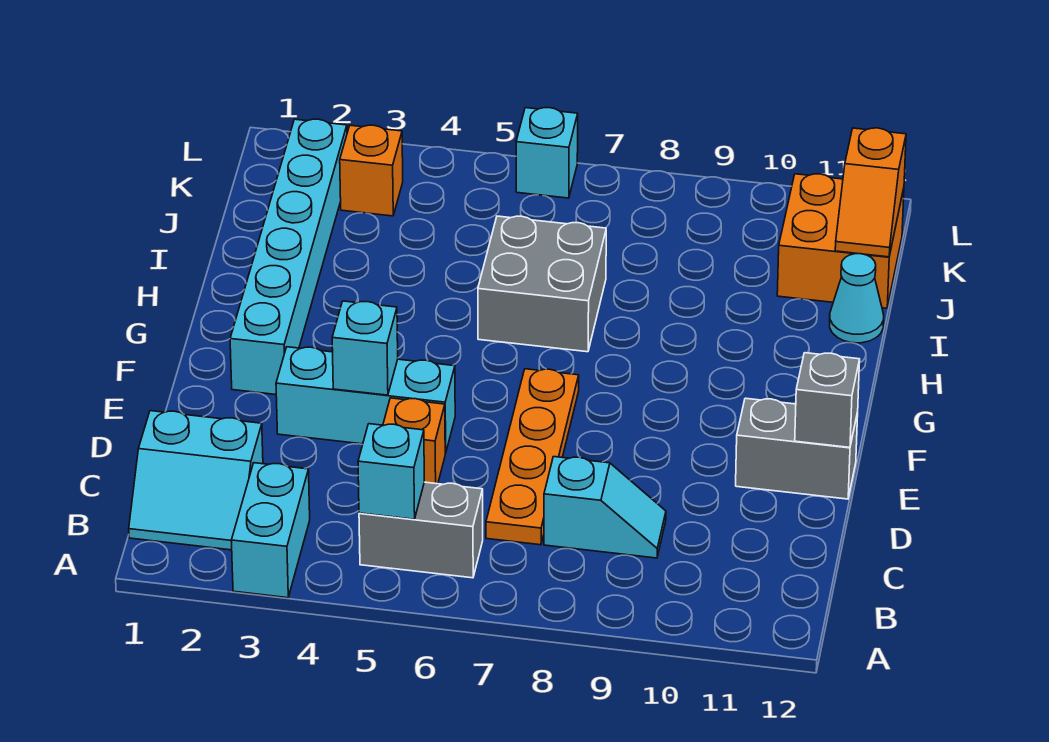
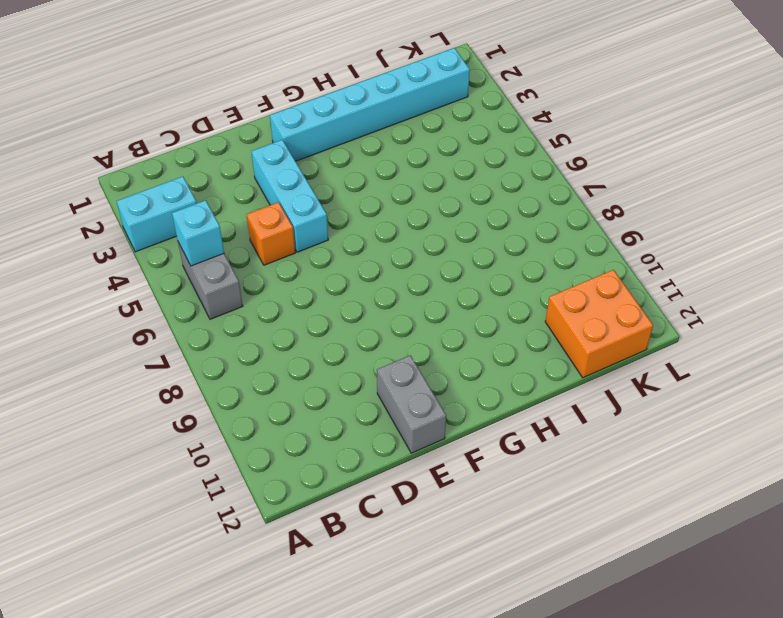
none -> cyan slope B1:C2 level 1 top C
none -> orange plate C7:F7 level 1
none -> cyan slope C8:C9 level 1 top 8

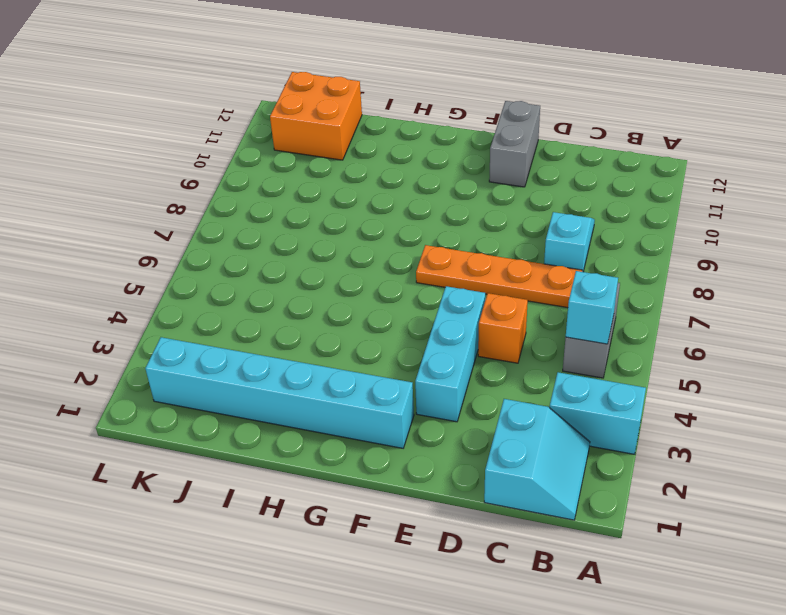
none -> grey brick H6:I7 level 1
none -> cyan cone I12 level 1
none -> orange brick K3 level 1

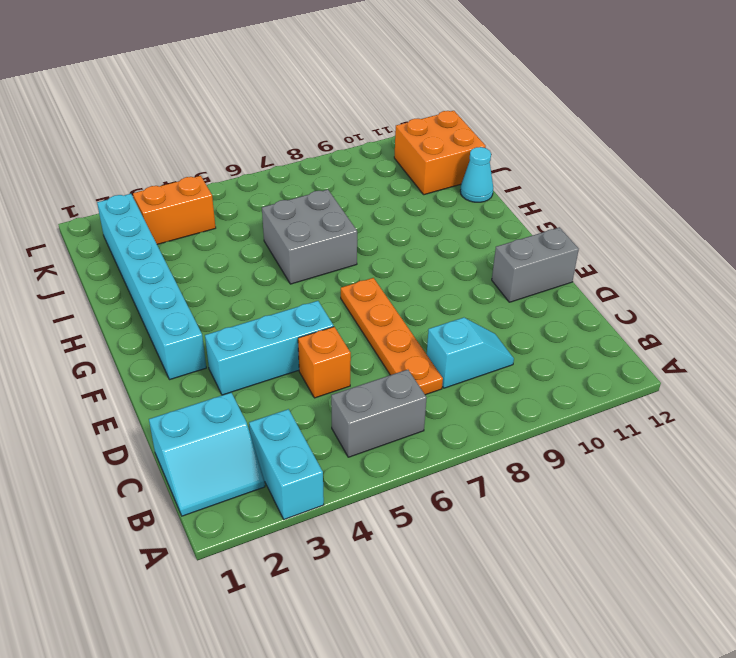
orange brick K3:K4 level 1 -> orange brick K3 level 1
none -> cyan brick L6 level 1
none -> cyan brick B5 level 2
none -> cyan brick E4 level 2

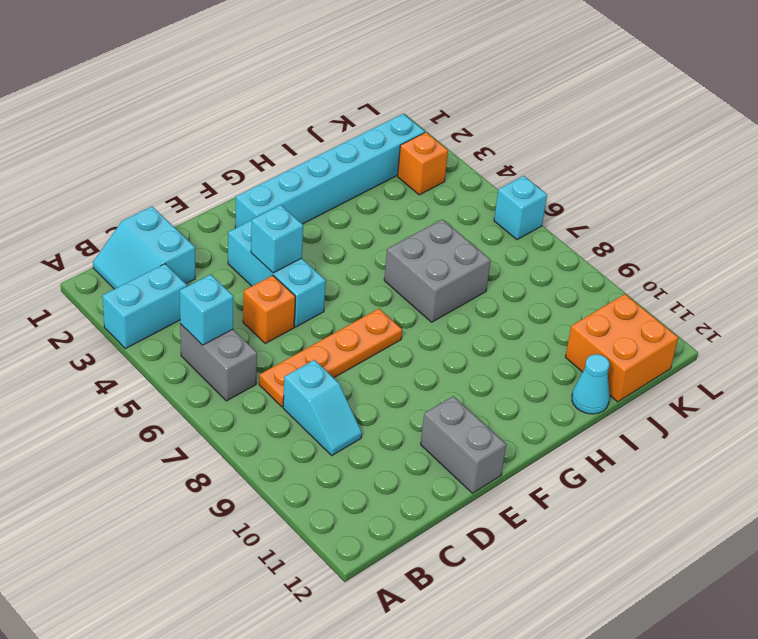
none -> grey brick E12 level 2
none -> orange slope J12:K12 level 2 top K

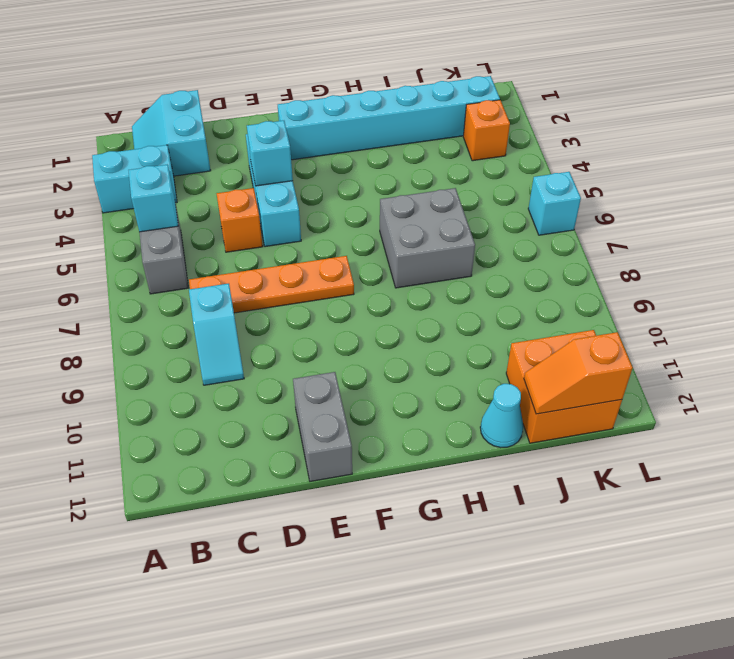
none -> grey brick E12 level 2

